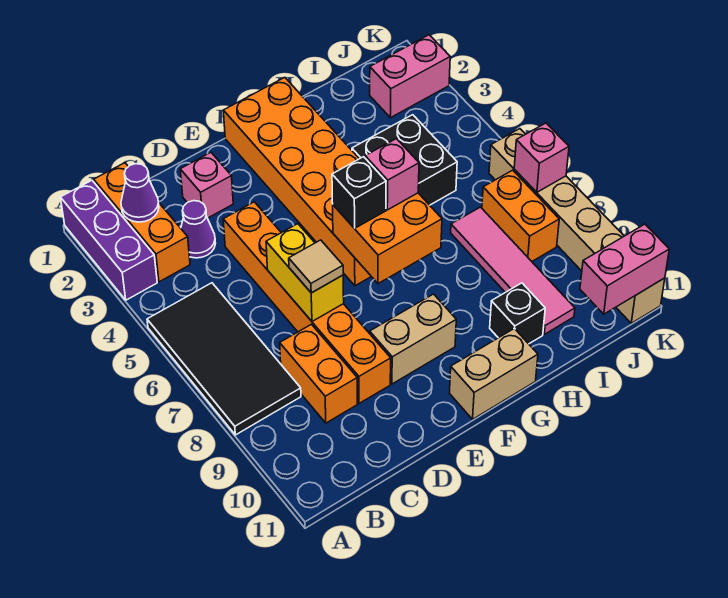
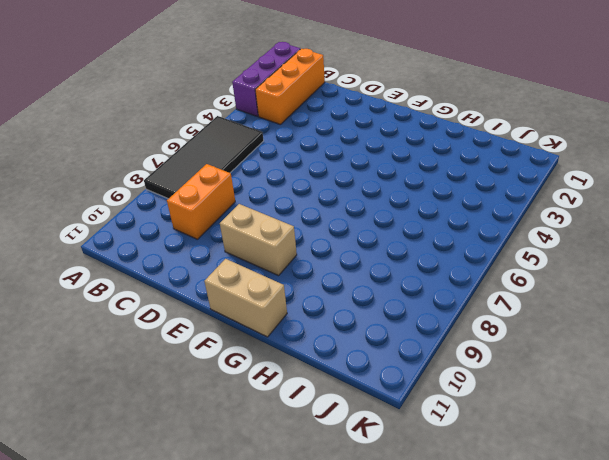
none -> purple cone C3 level 1
none -> pink brick D2 level 1
none -> orange brick D4:D9 level 1

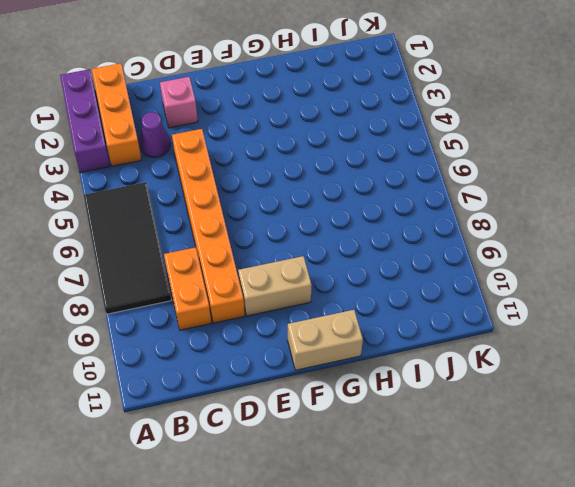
none -> orange brick F1:G6 level 1
none -> black brick H4:I5 level 1
none -> black brick H10 level 1

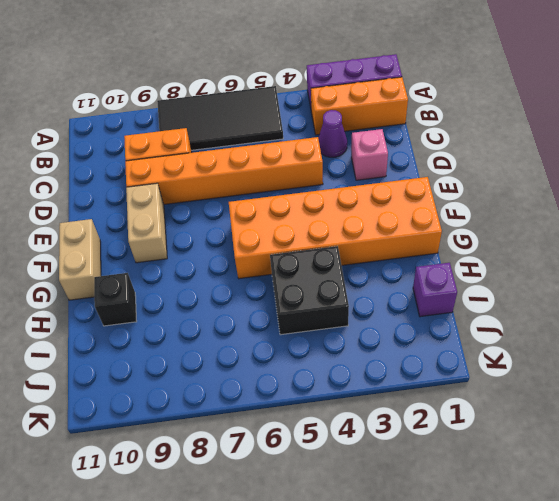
purple brick I1 level 1 -> none
none -> pink tile I7:I10 level 1
none -> pink brick J2:K2 level 1
none -> orange brick J7:J8 level 1

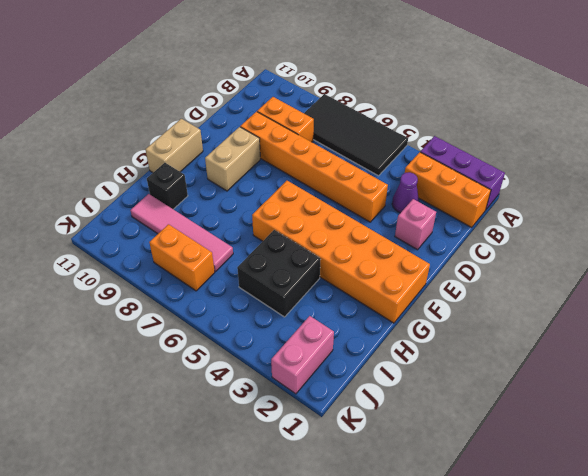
none -> tan brick K6:K11 level 1
none -> purple cone B2 level 2
none -> yellow brick D6:D7 level 2

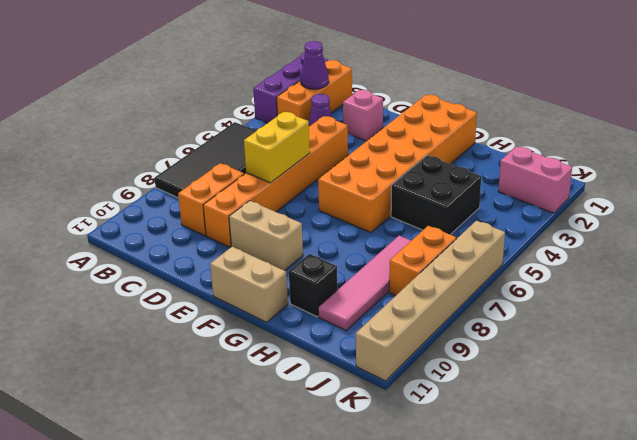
none -> orange brick F6:G7 level 2
none -> pink brick J11:K11 level 2
none -> pink brick K7 level 2

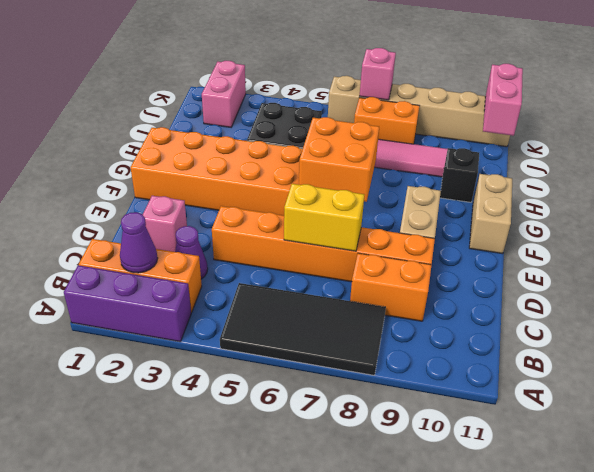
none -> tan tile D7 level 3
none -> black brick F6 level 3
none -> pink brick G6 level 3

